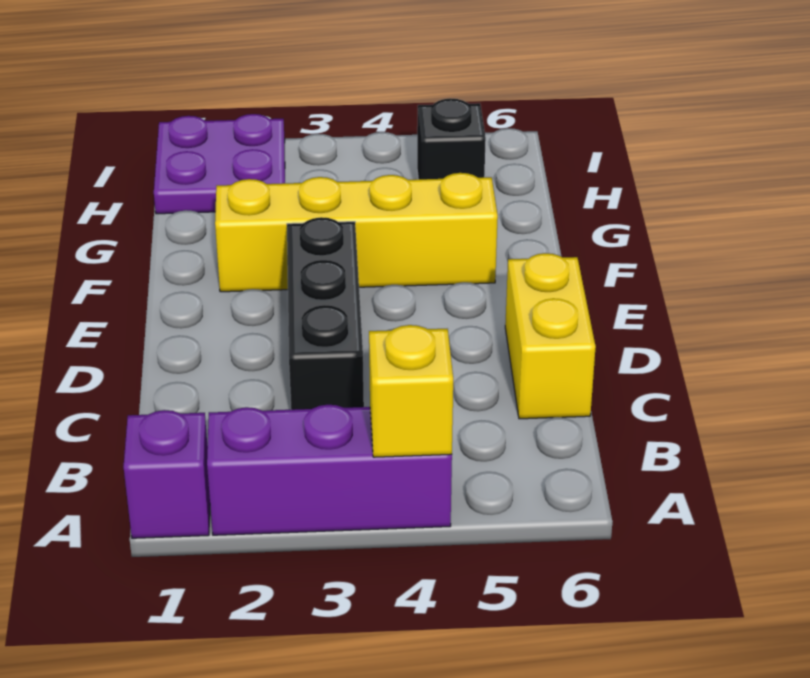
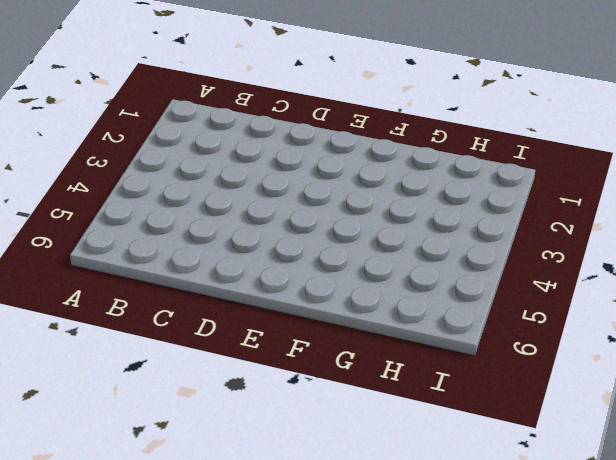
none -> purple brick A1 level 1
none -> purple brick A2:A4 level 1

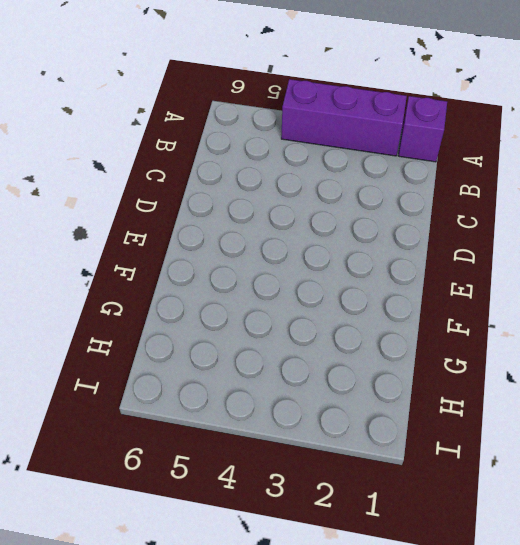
none -> black brick C3:E3 level 1
none -> yellow brick C6:D6 level 1

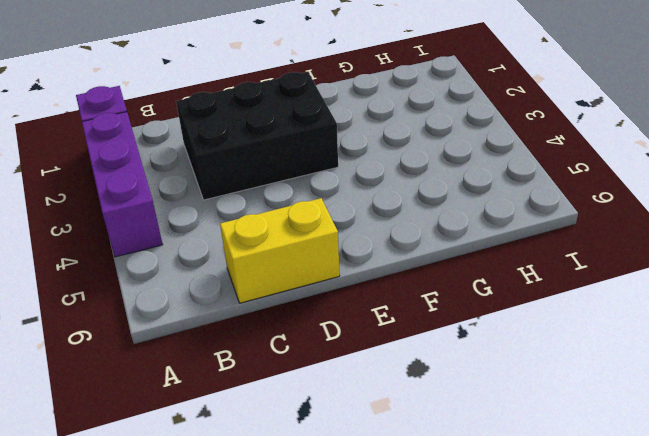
black brick C2:E3 level 1 -> black brick C3:E3 level 1
none -> yellow brick F2:F5 level 1
none -> purple plate H1:I2 level 1

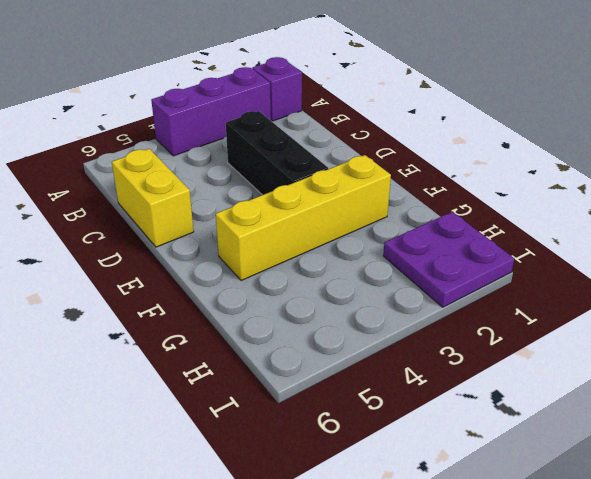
none -> black brick H5 level 1
none -> yellow brick A4 level 2

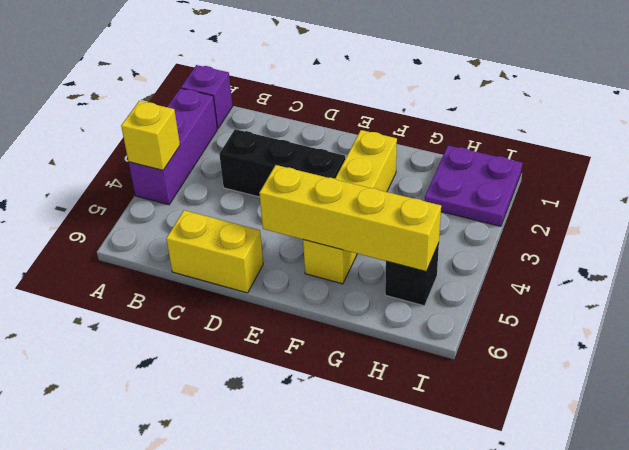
yellow brick E5:H5 level 2 -> none

